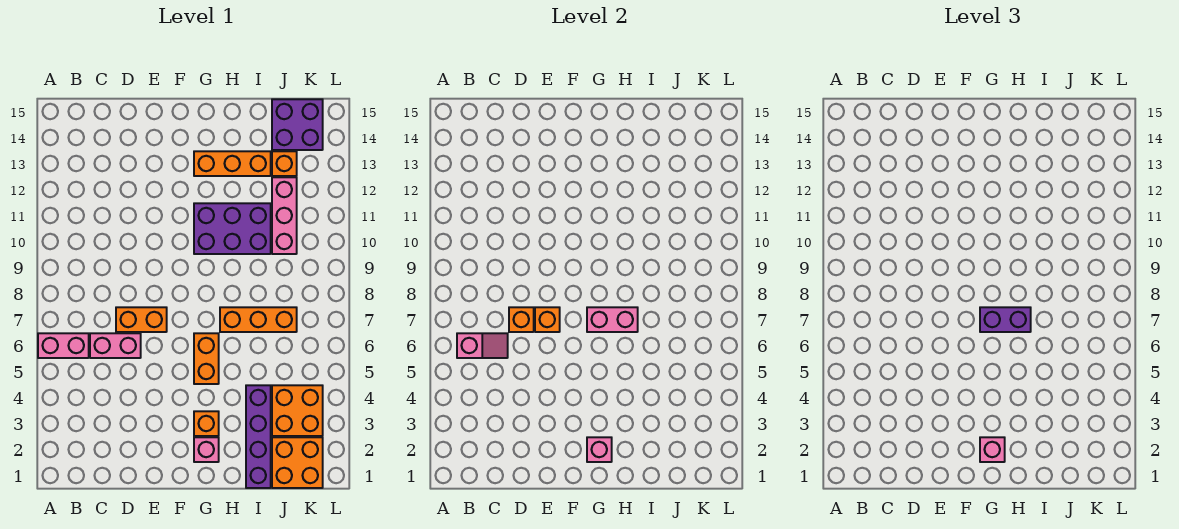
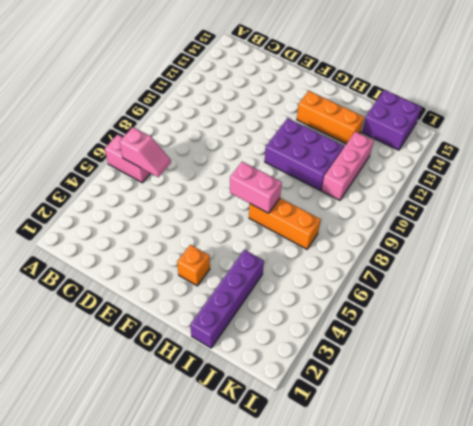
none -> pink brick C6:D6 level 1
none -> orange brick D7:E7 level 1
none -> pink brick G2 level 1

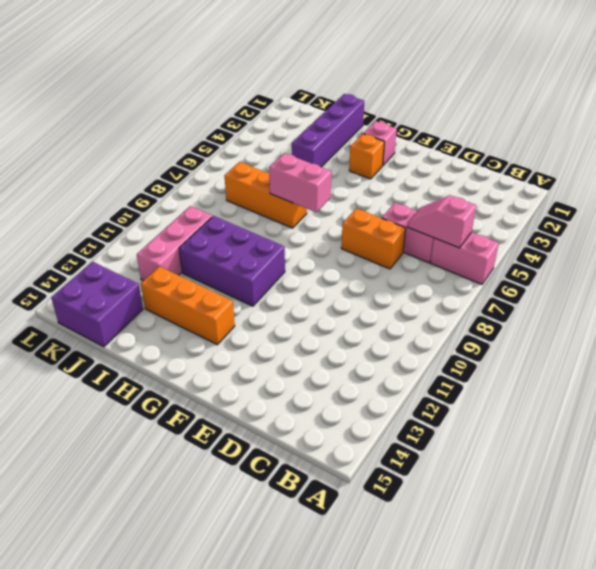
none -> orange brick G5:G6 level 1
none -> orange brick J1:K2 level 1
none -> orange brick J3:K4 level 1

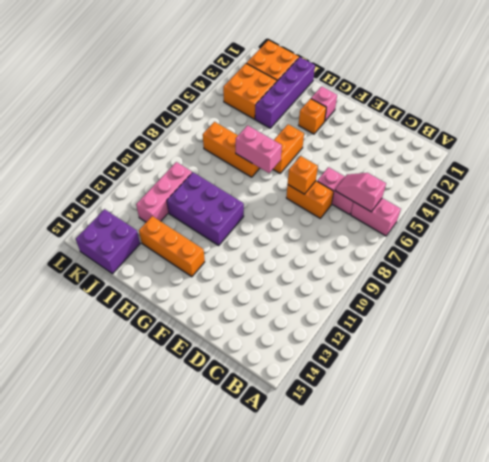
none -> orange brick J13 level 1
none -> orange brick D7 level 2
none -> pink brick G2 level 2

